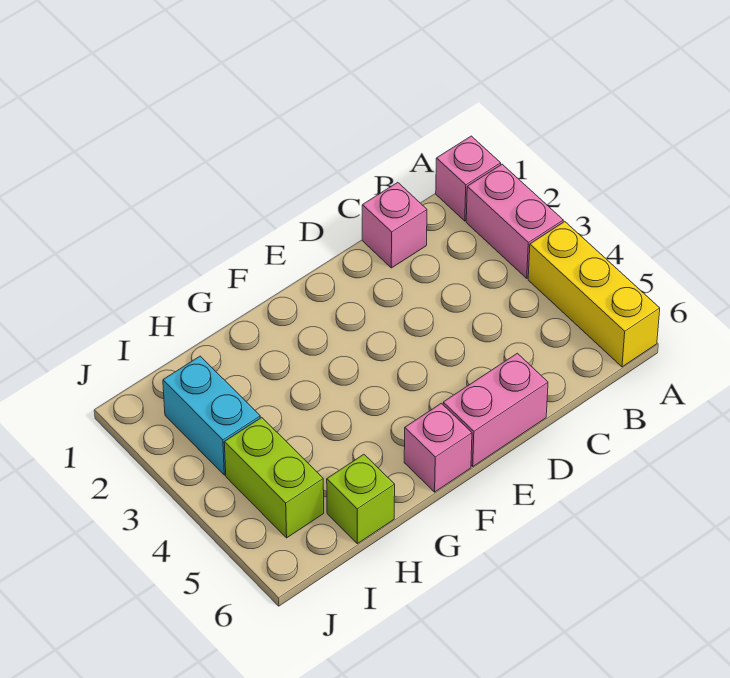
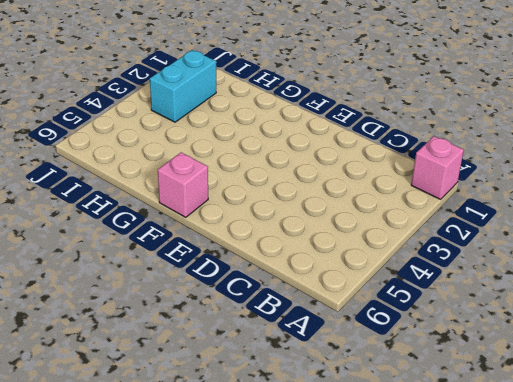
none -> pink brick A2:A3 level 1
none -> yellow brick A4:A6 level 1

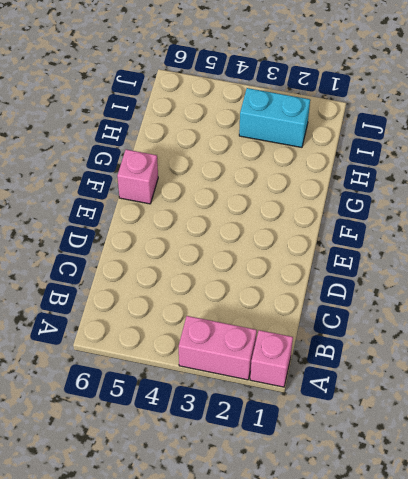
none -> yellow brick A4:A6 level 1
none -> pink brick C1 level 1

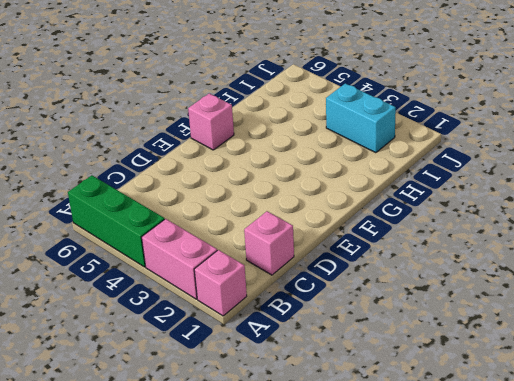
green brick A4:A6 level 1 -> yellow brick A4:A6 level 1
none -> pink brick D6:E6 level 1
none -> lime brick H6 level 1

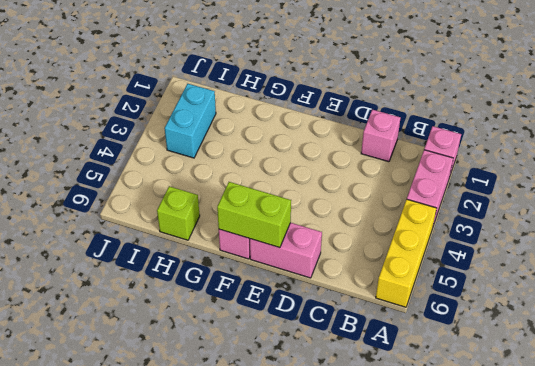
lime brick E6:F6 level 2 -> lime brick I4:I5 level 1

